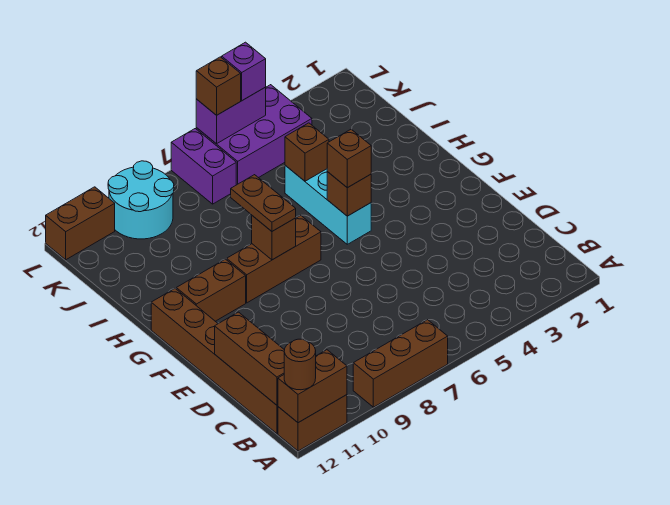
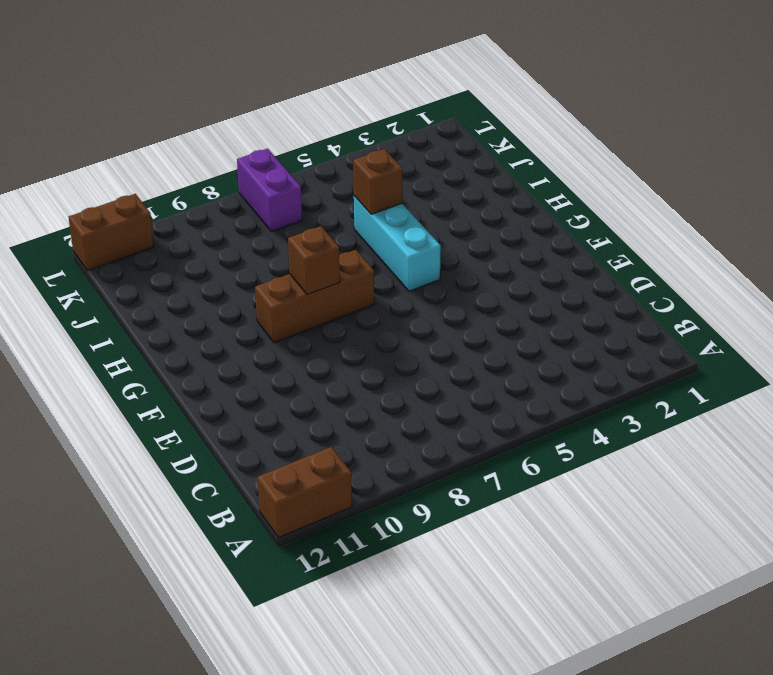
none -> brown brick A7:A9 level 1
none -> brown brick B12:G12 level 1
none -> brown brick G10:G11 level 1

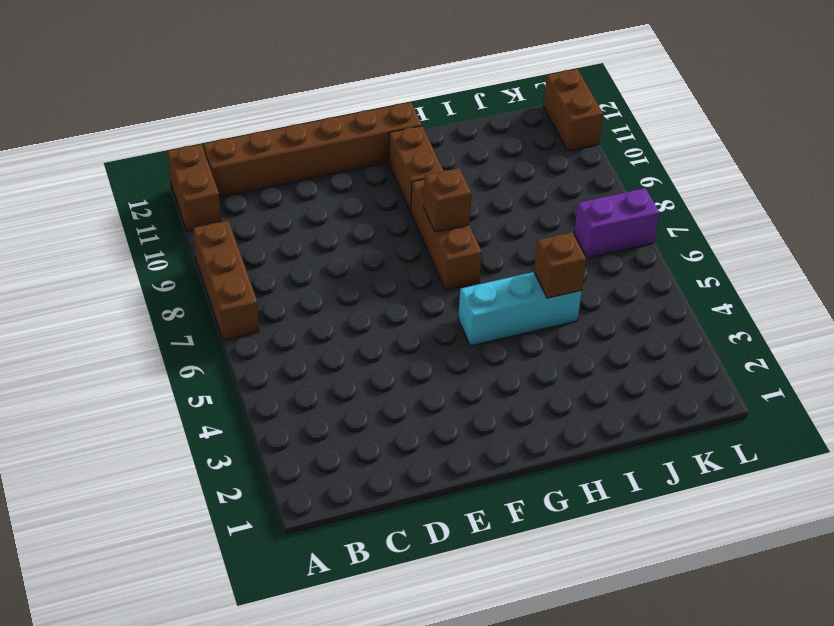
none -> purple brick K4:L6 level 1
none -> cyan round brick K9:L10 level 1
none -> brown brick A11:A12 level 2

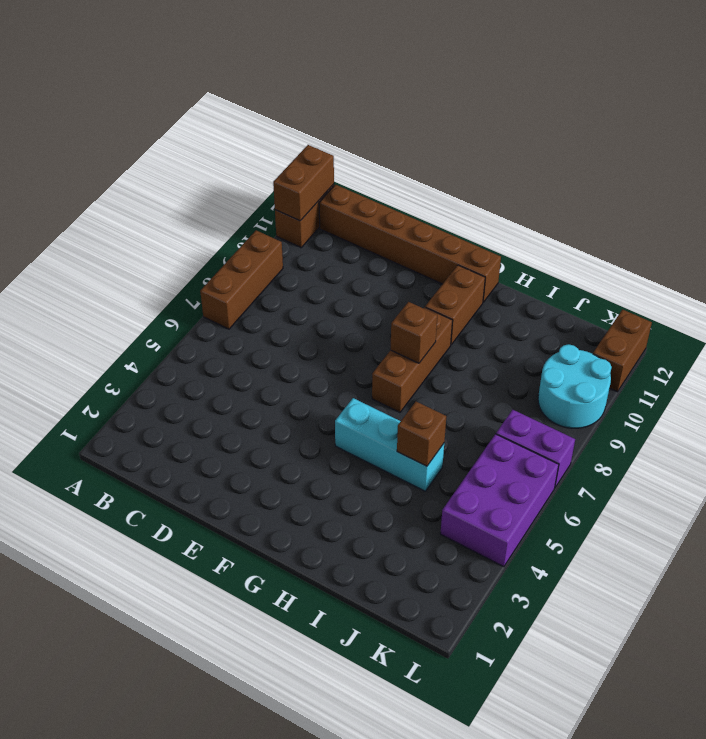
none -> brown brick B12:D12 level 2
none -> brown brick G5 level 2
none -> purple brick L5:L6 level 2

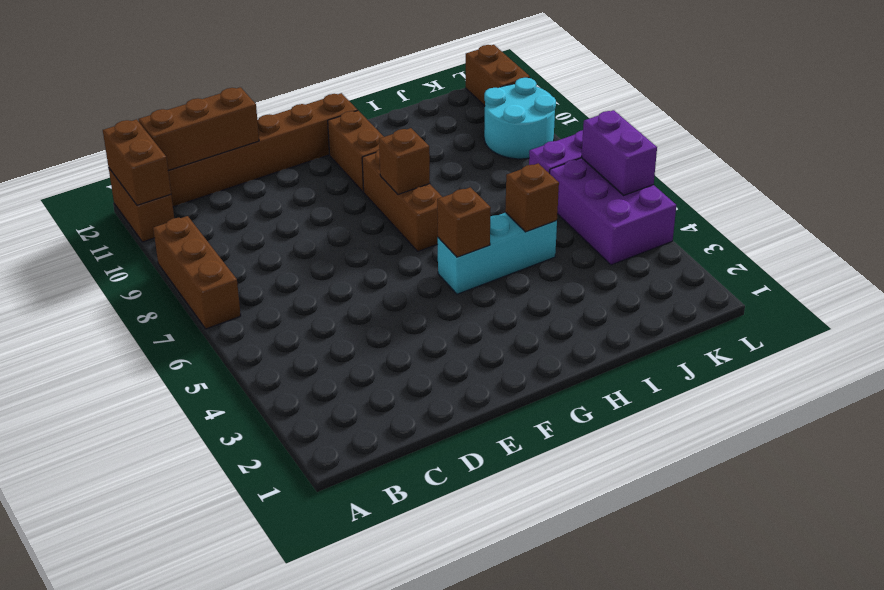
none -> brown round brick A12 level 3
none -> brown brick G5 level 3
none -> brown plate G8:H8 level 3

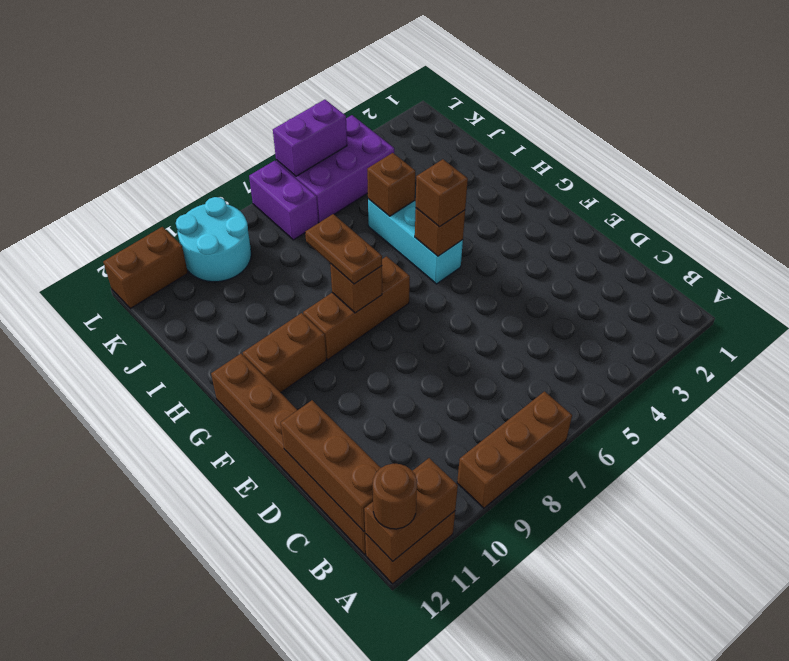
none -> purple brick L5 level 3
none -> brown brick L6 level 3

